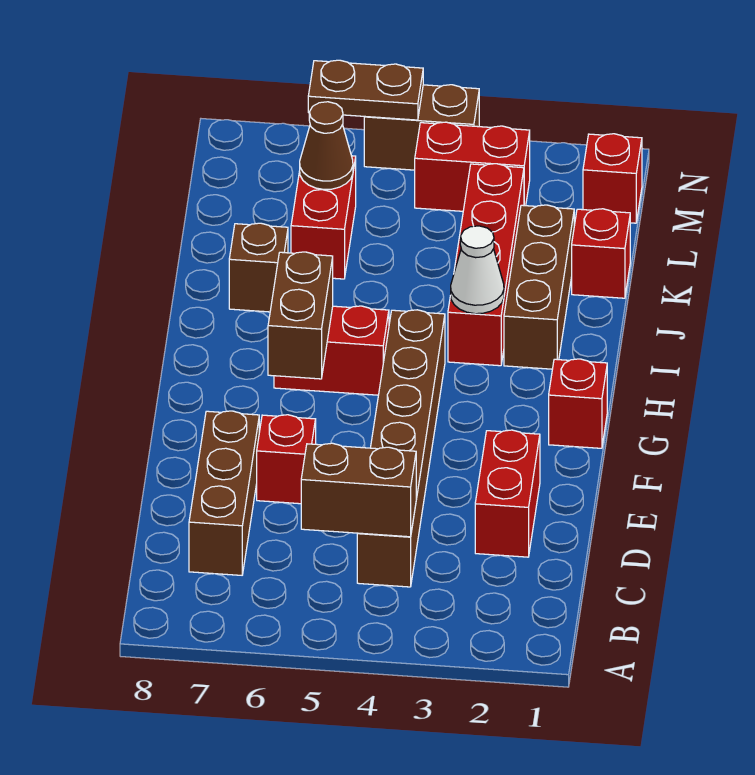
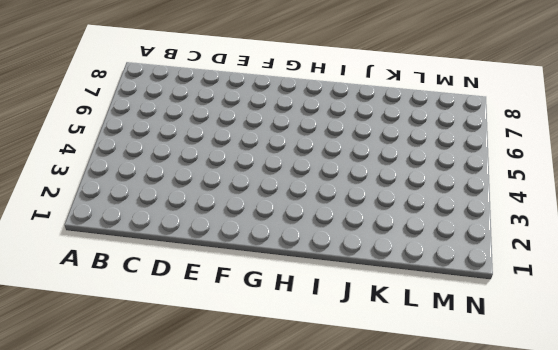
none -> brown brick C4:H4 level 1
none -> brown brick C7:E7 level 1
none -> red brick D2:E2 level 1

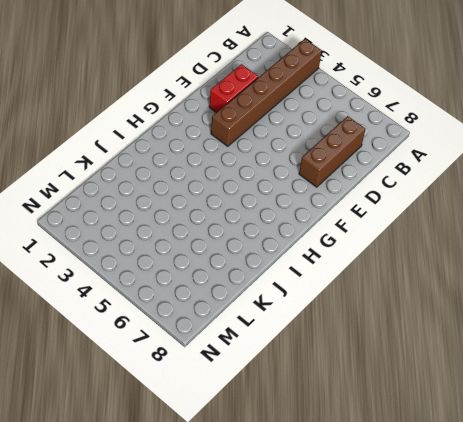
brown brick A3:F3 level 1 -> brown brick C4:H4 level 1
none -> red brick E6 level 1
none -> red brick G1 level 1
none -> red brick H5:H6 level 1

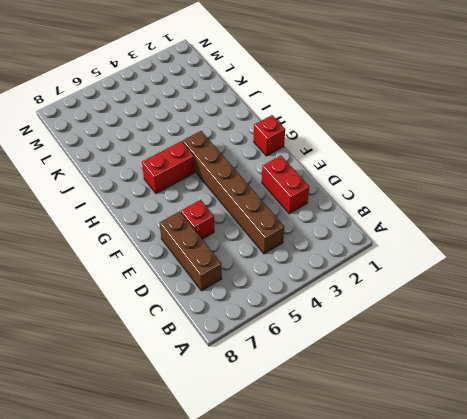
none -> brown brick I2:K2 level 1
none -> red brick I3:L3 level 1
none -> brown brick J7 level 1

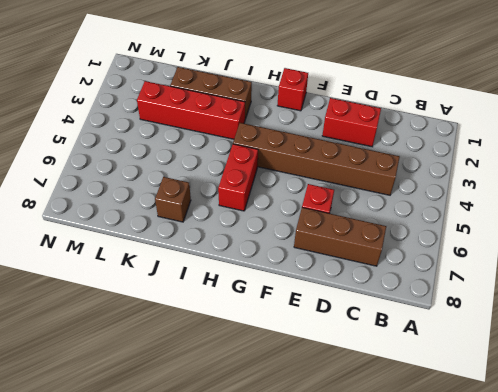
none -> red brick K1 level 1
none -> red brick K6:L6 level 1
none -> red brick M1 level 1

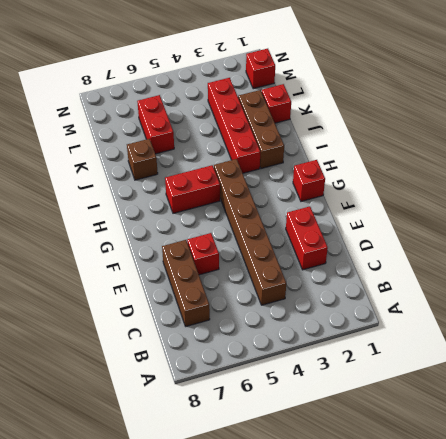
none -> red brick M3:M4 level 1
none -> brown brick N4:N5 level 1
none -> brown brick C4:C5 level 2

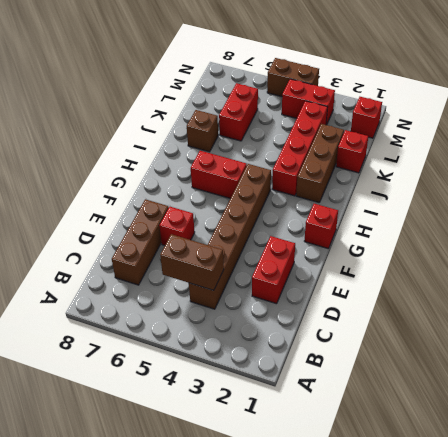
none -> brown brick G6:H6 level 2
none -> white cone I3 level 2
none -> brown cone L6 level 2

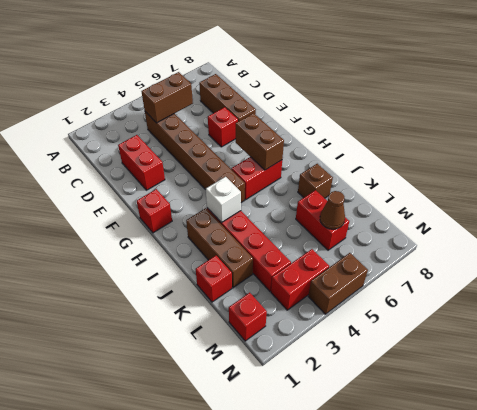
white brick I3 level 2 -> white cone I3 level 2
none -> brown plate N5:N6 level 2

